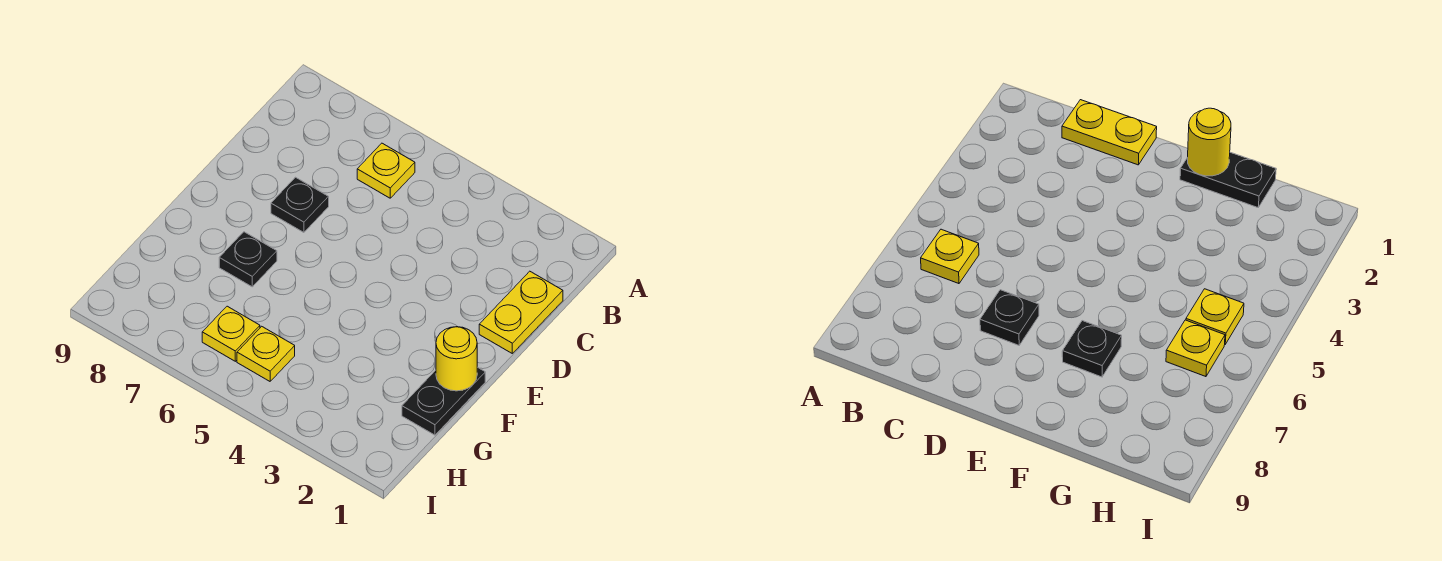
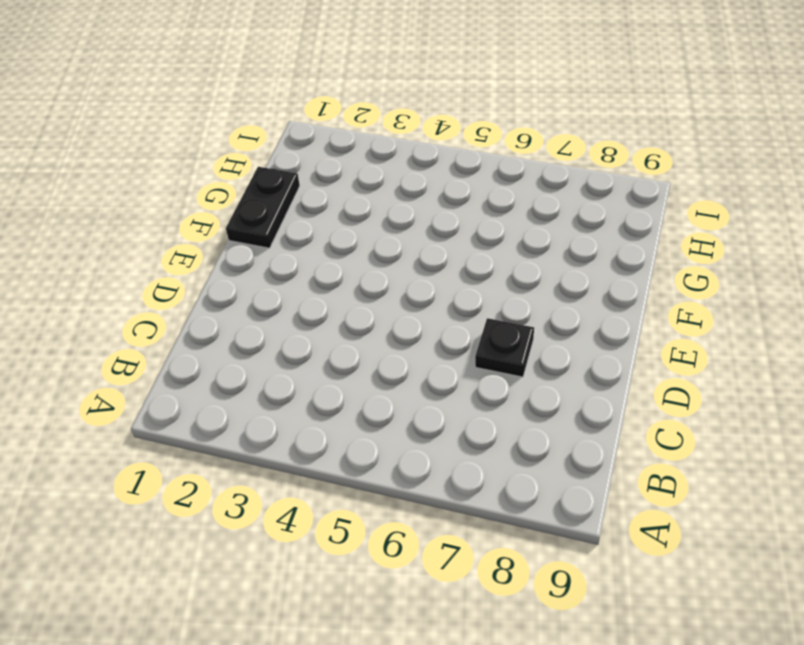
none -> yellow plate B6 level 1
none -> yellow plate C1:D1 level 1

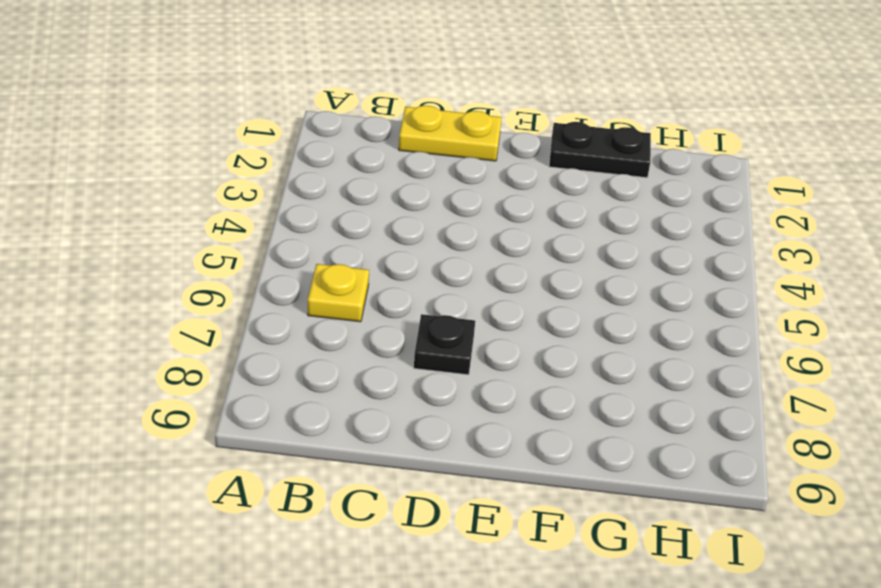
none -> black plate F7 level 1
none -> yellow plate H5 level 1

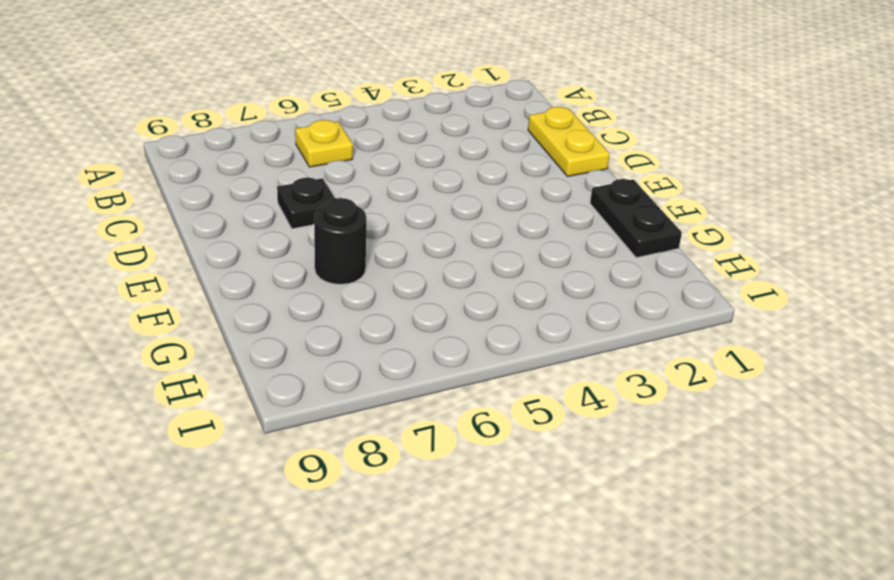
black round brick F7 level 1 -> black plate F7 level 1
none -> yellow plate H5 level 1
none -> yellow plate H6 level 1

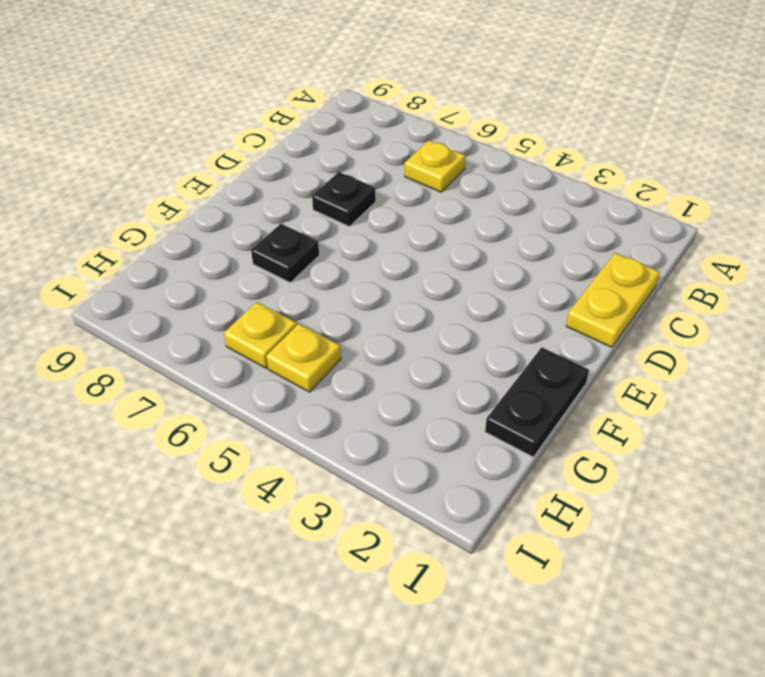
none -> yellow round brick F1 level 2

